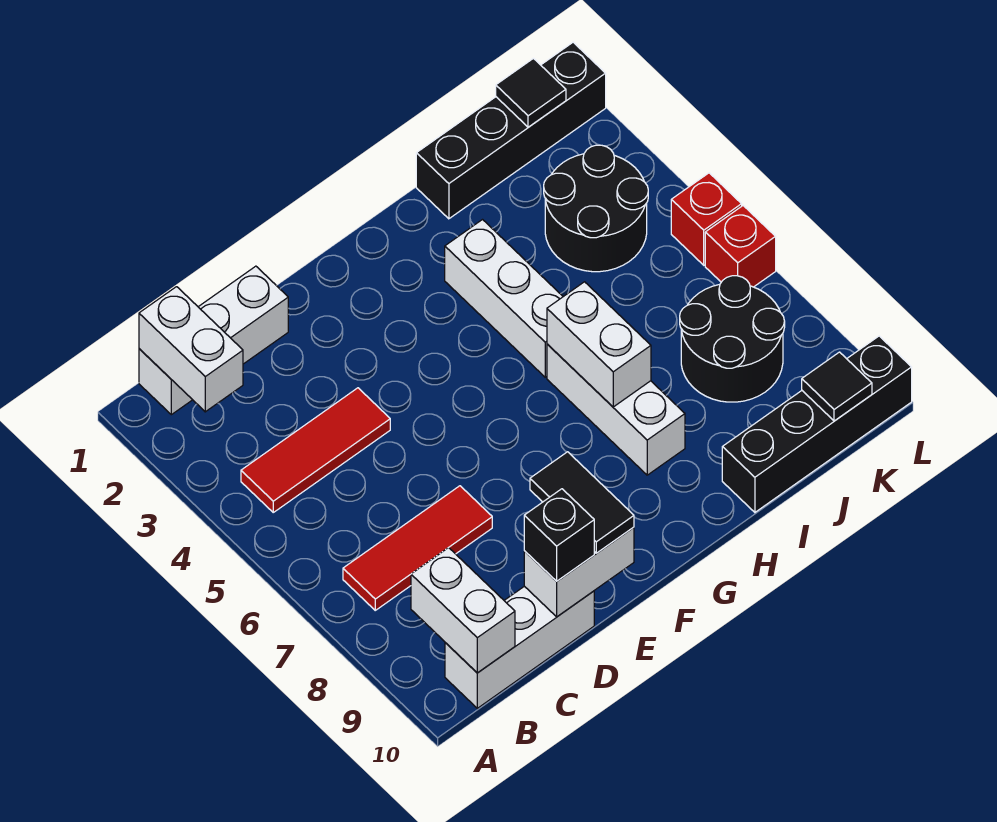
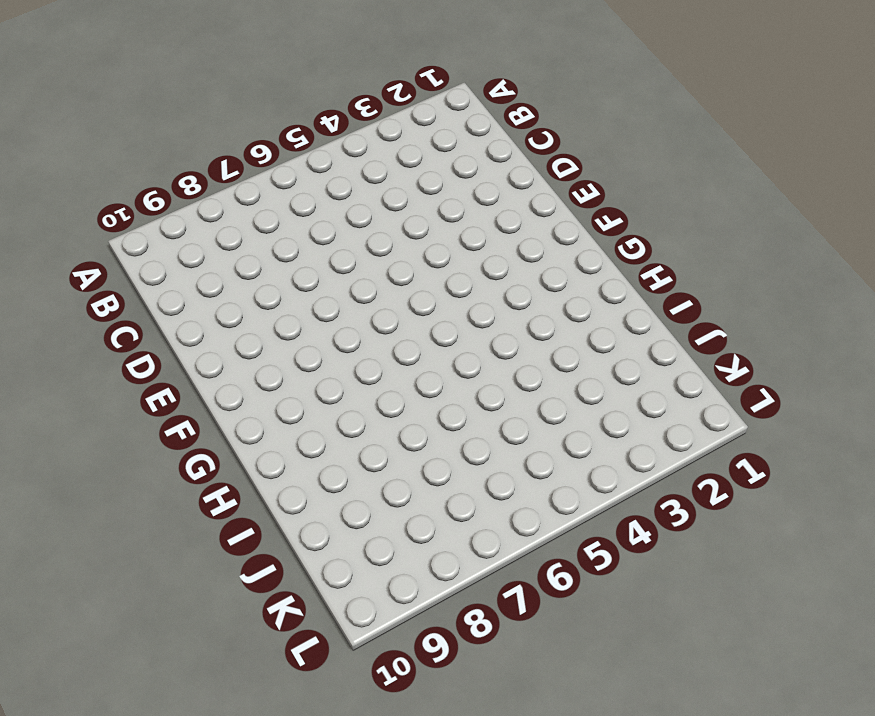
none -> white brick B1:D1 level 1
none -> red tile B4:D4 level 1
none -> red tile B7:D7 level 1

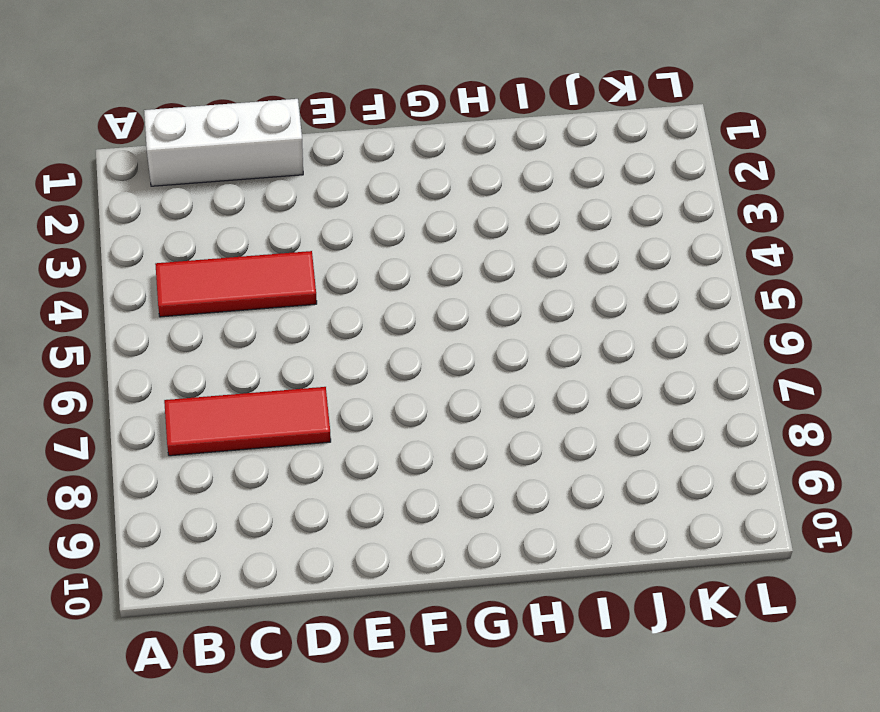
none -> white brick B10:D10 level 1
none -> white brick H3:H5 level 1
none -> white brick H6:H8 level 1

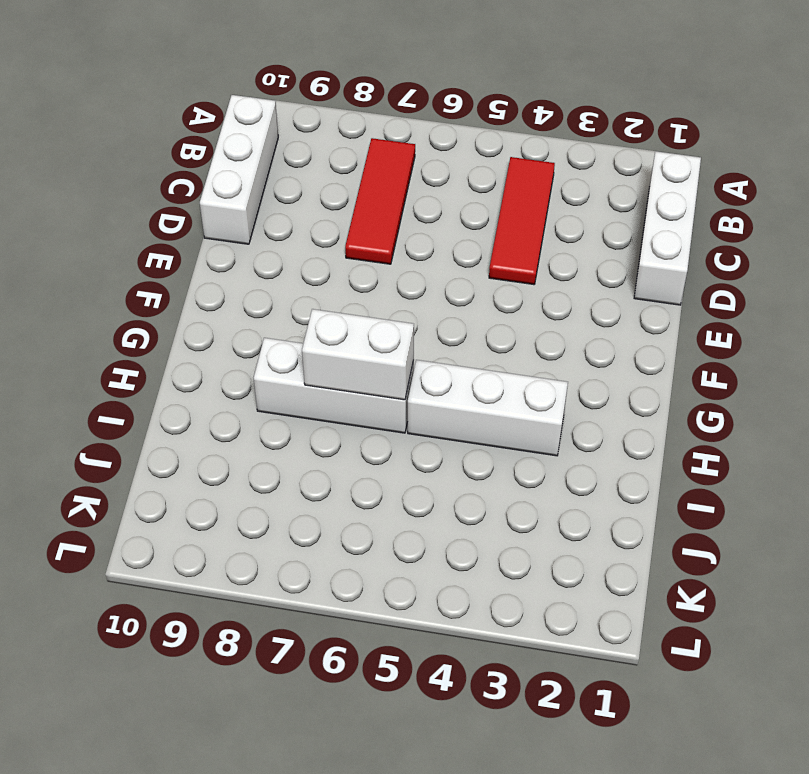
none -> black brick I1:L1 level 1
none -> black brick I10:L10 level 1
none -> black round brick J3:K4 level 1

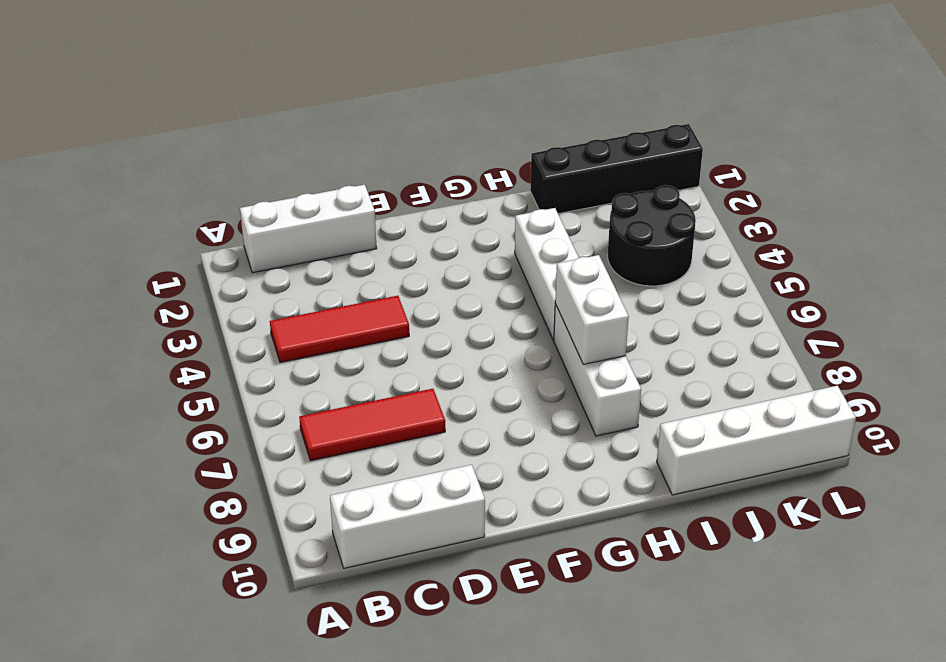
white brick I10:L10 level 1 -> black brick I10:L10 level 1
none -> black round brick J7:K8 level 1
none -> red brick L5 level 1
none -> red brick L6 level 1

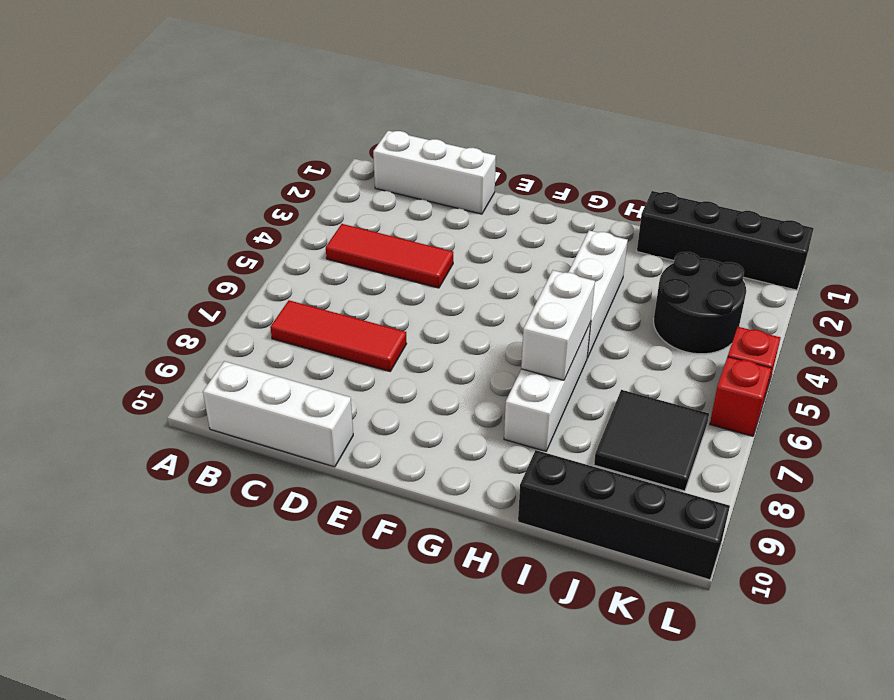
black tile J7:K8 level 1 -> black round brick J7:K8 level 1
none -> white brick B1:B2 level 2
none -> white brick B9:B10 level 2
none -> white brick D10:E10 level 2

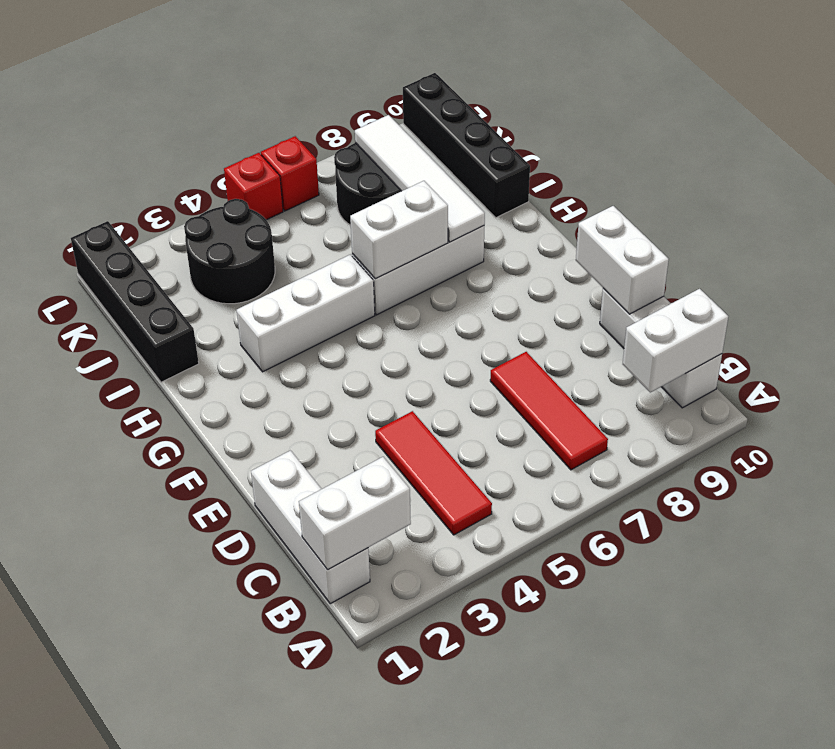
white tile H8:K8 level 2 -> none
none -> black tile K1 level 2
none -> black tile K10 level 2
none -> black brick D10 level 3

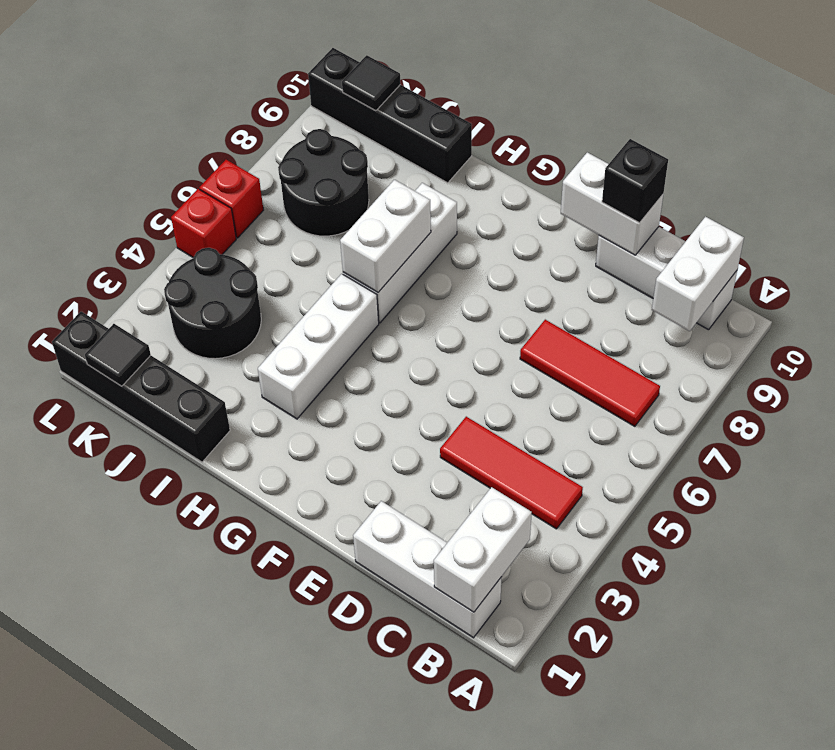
none -> black tile E9:E10 level 3

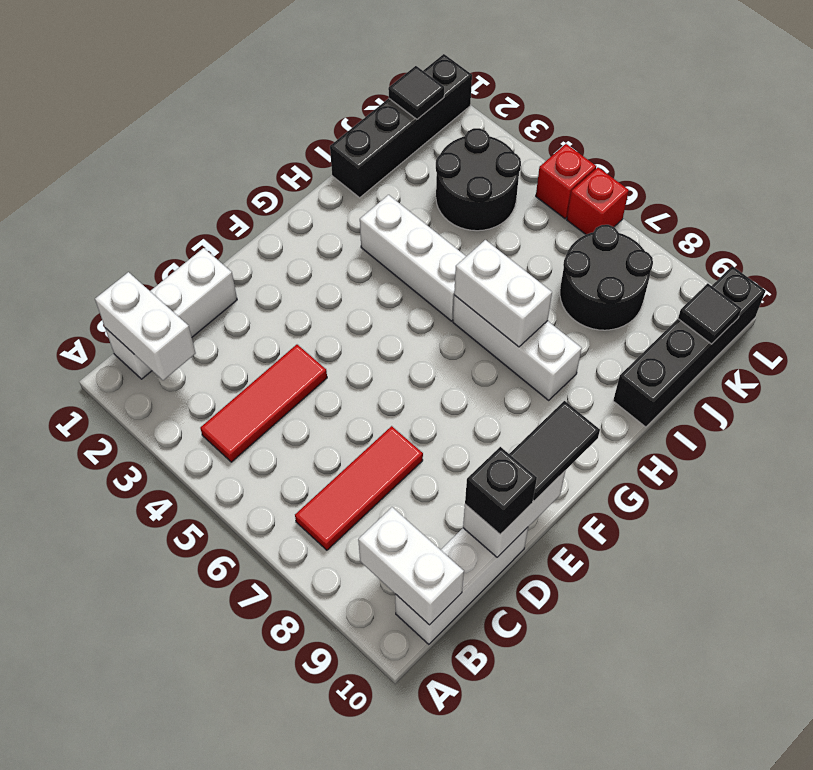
black tile E10:F10 level 3 -> black tile E9:E10 level 3

